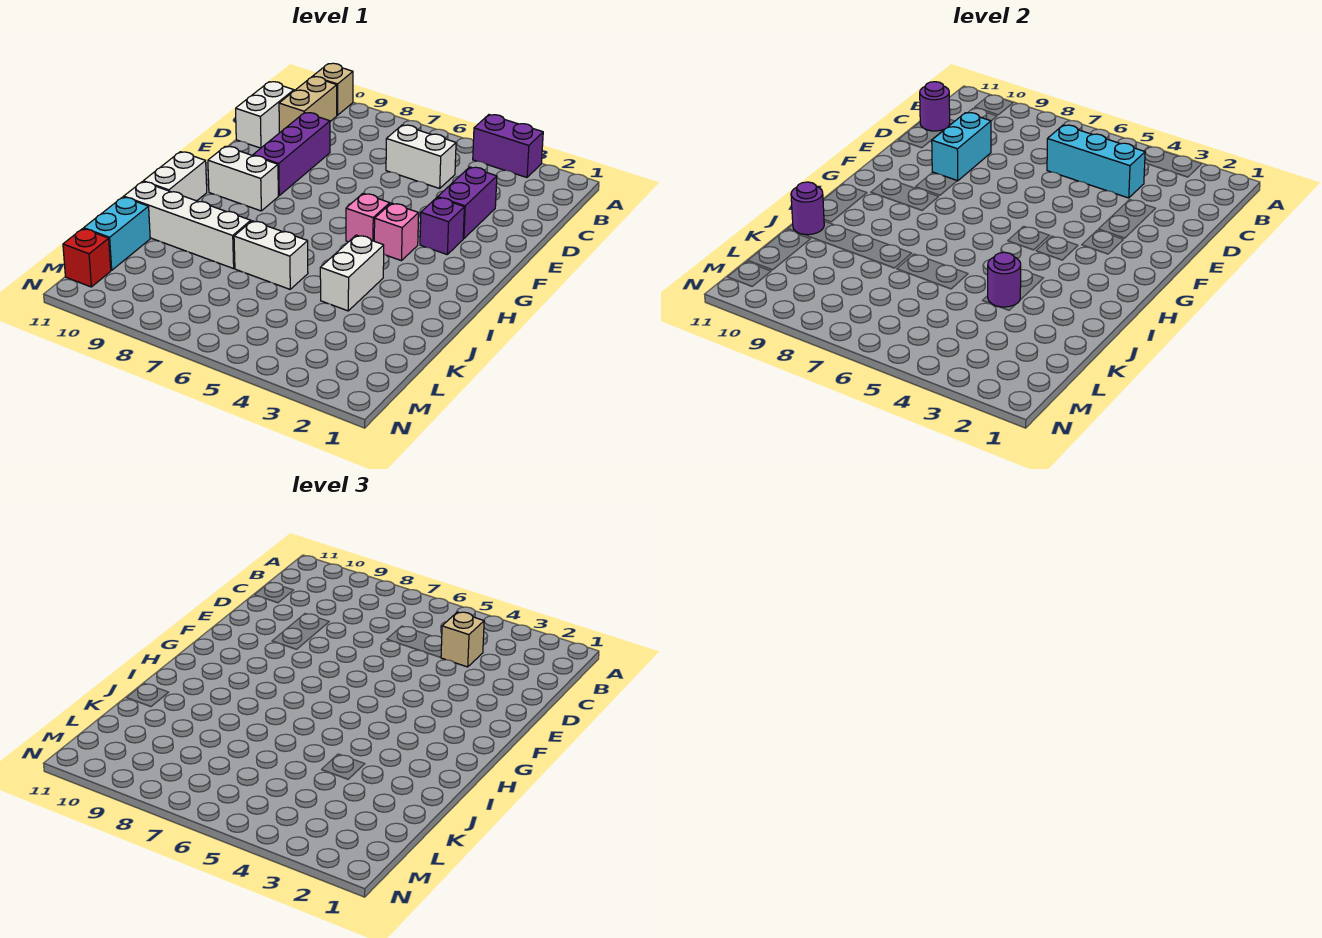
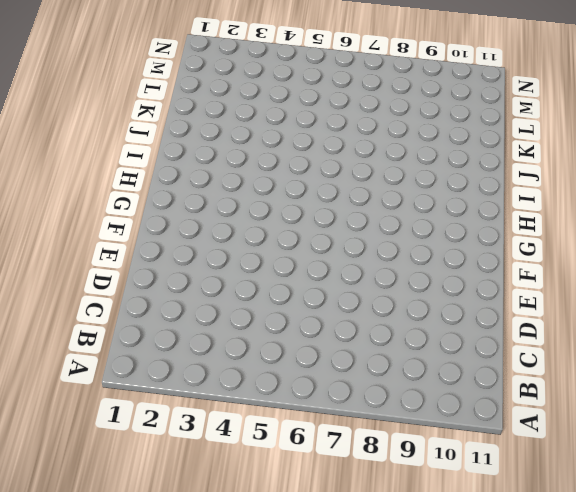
none -> purple brick A3:A4 level 1
none -> tan brick A10 level 1
none -> tan brick B10:C10 level 1

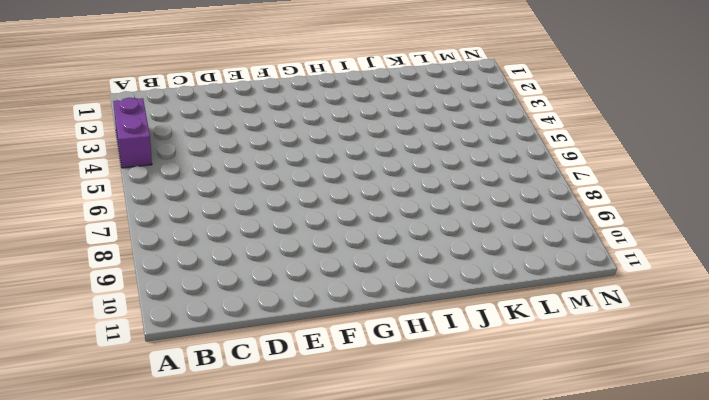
none -> tan brick A10 level 1
none -> tan brick B10:C10 level 1
none -> white brick C5:C6 level 1

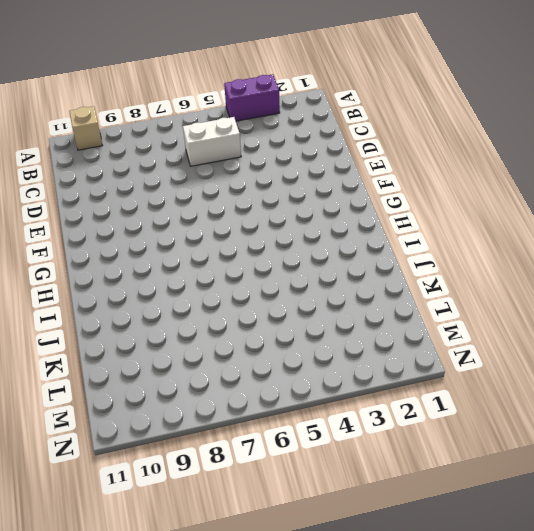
none -> tan brick B10:C10 level 1
none -> white brick C11:D11 level 1
none -> purple brick D3:E3 level 1

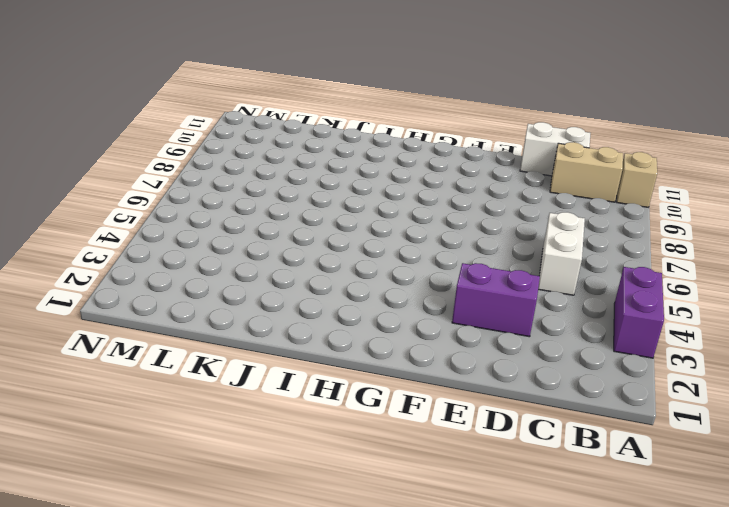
none -> purple brick D9:F9 level 1
none -> purple brick F3 level 1
none -> pink brick G4 level 1

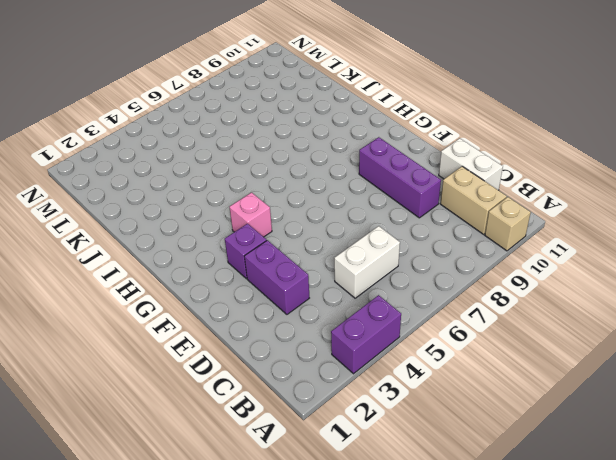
none -> pink brick G5 level 1
none -> white brick G9:G10 level 1
none -> white brick H11:I11 level 1

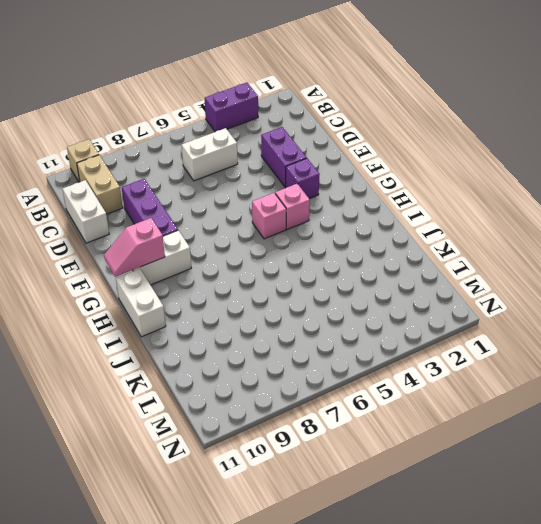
pink slope G10:G11 level 2 top 10 -> none
none -> white brick I4:J4 level 1
none -> white brick J6:J7 level 1
none -> white brick J8:J11 level 1

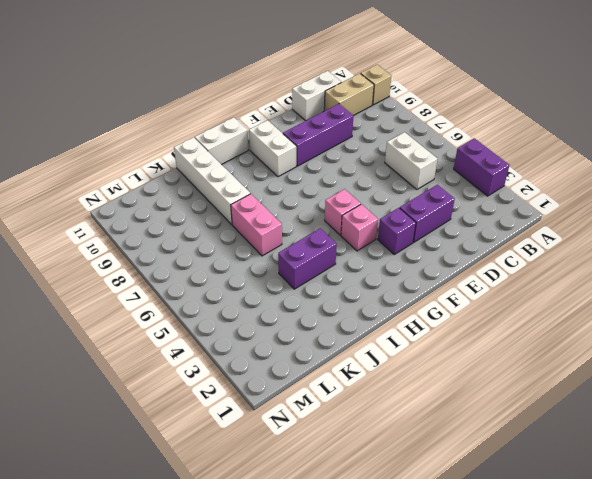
purple brick I4:J4 level 1 -> white brick I4:J4 level 1
pink brick J6:J7 level 1 -> white brick J6:J7 level 1
none -> cyan brick K11:L11 level 1
none -> red brick M11 level 1
none -> cyan brick C4:C6 level 2

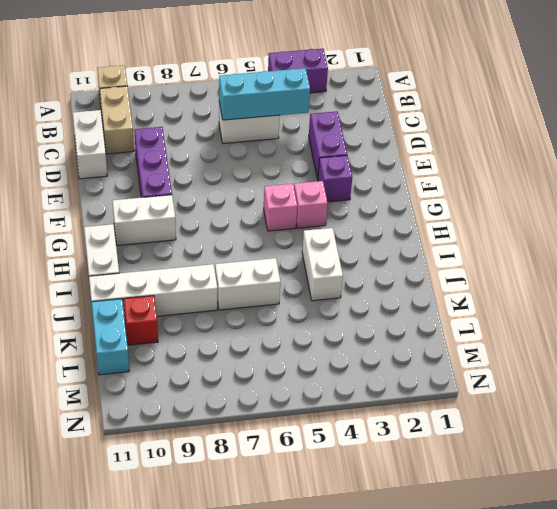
red brick K10 level 1 -> red brick M11 level 1
none -> purple round brick C11 level 2
none -> cyan brick D9:E9 level 2
none -> purple round brick J4 level 2

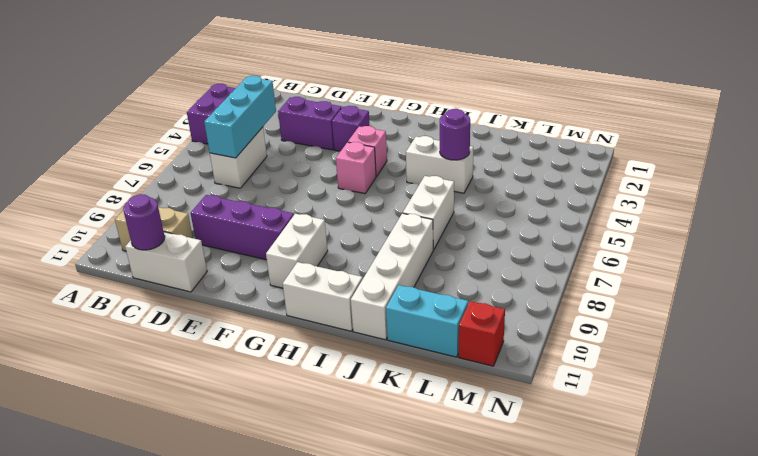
none -> tan brick A10 level 1
none -> cyan brick D9:E9 level 2
none -> purple round brick J11 level 2

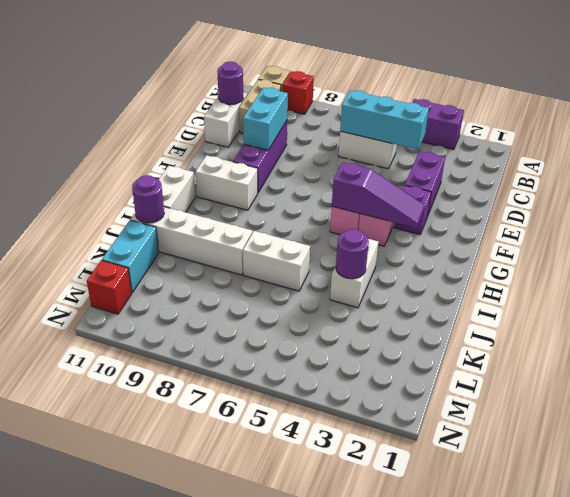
red brick A9 level 1 -> none
purple slope G3:G5 level 2 top 5 -> none
none -> tan brick C4 level 3

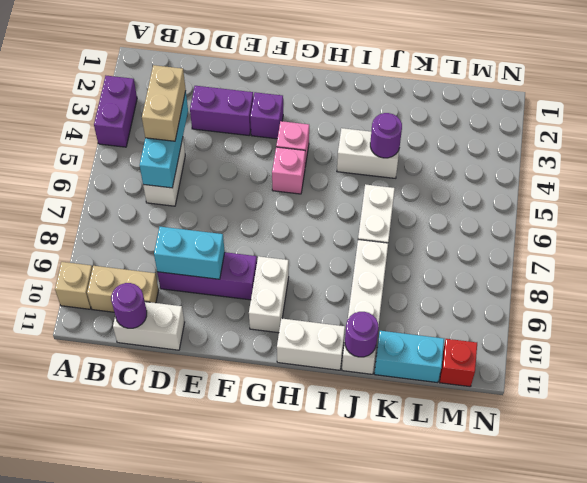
tan brick C4:C5 level 3 -> tan brick C4 level 3

